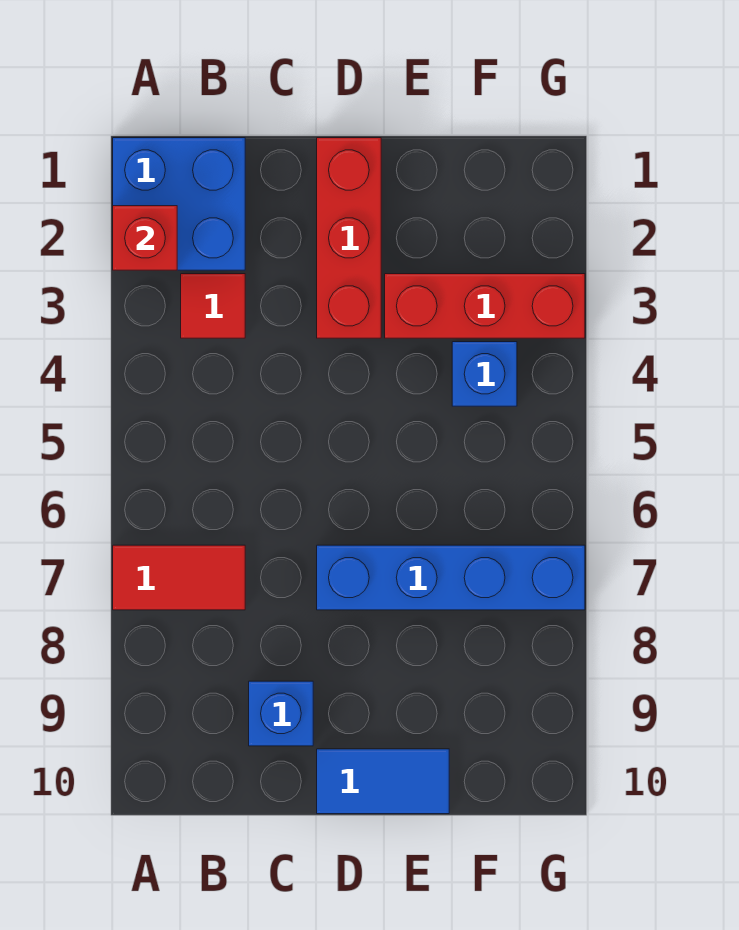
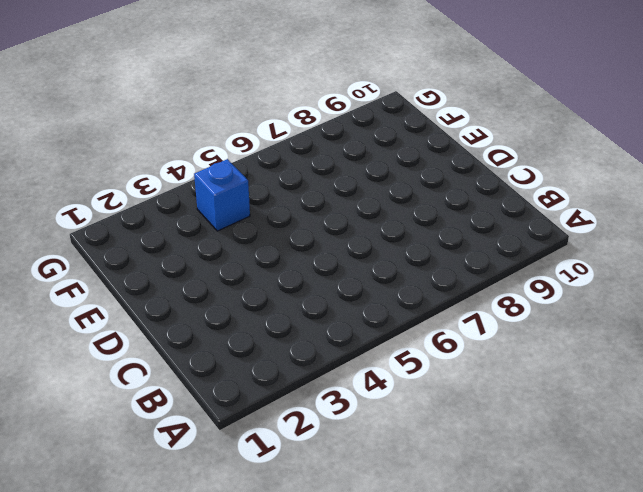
none -> blue brick A1:B2 level 1
none -> red tile A7:B7 level 1

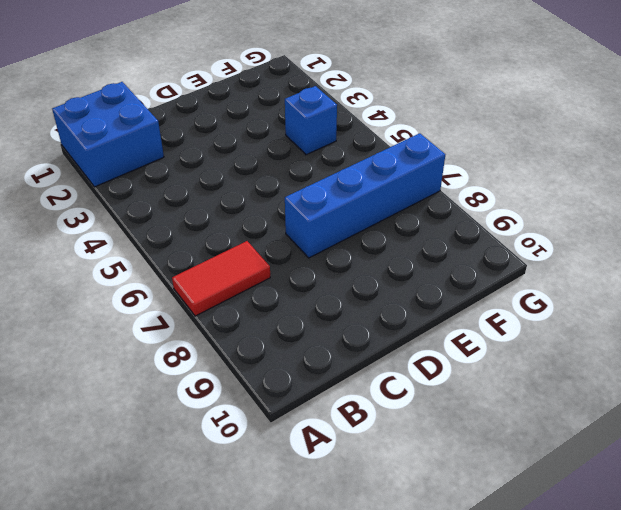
none -> red tile B3 level 1
none -> blue brick C9 level 1

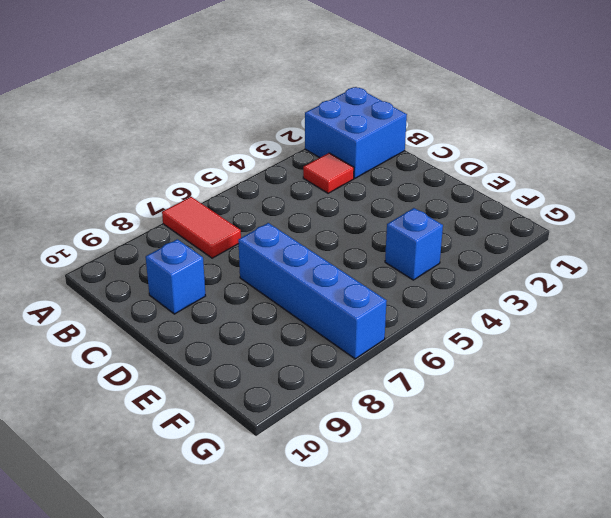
none -> red brick D1:D3 level 1
none -> blue tile D10:E10 level 1

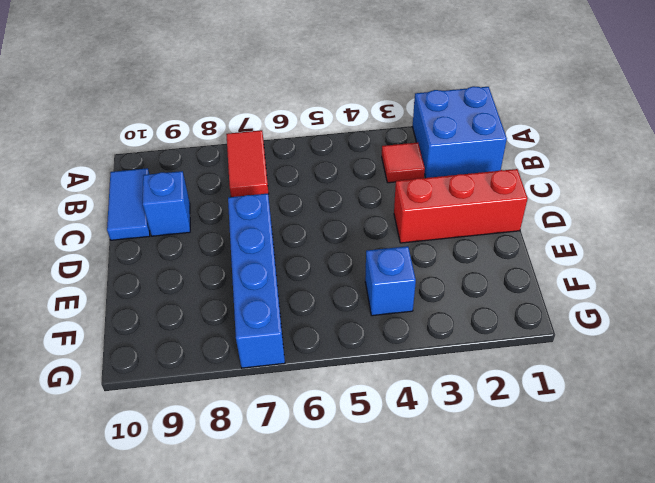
blue tile B10:C10 level 1 -> blue tile D10:E10 level 1
none -> red brick E3:G3 level 1
none -> red brick A2 level 2

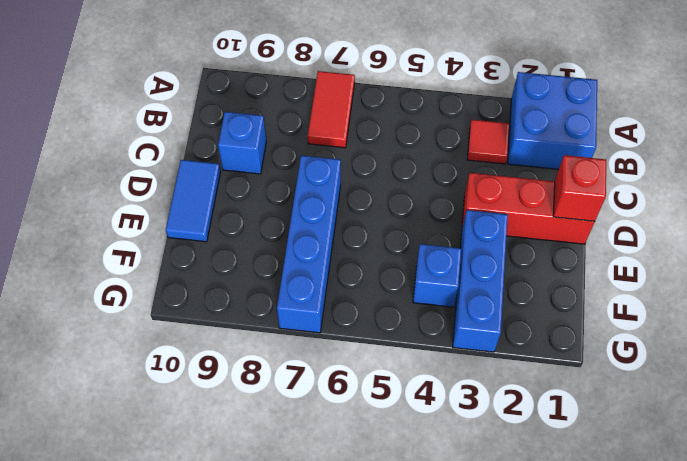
red brick D1 level 2 -> red brick A2 level 2
blue brick E3:G3 level 1 -> red brick E3:G3 level 1

